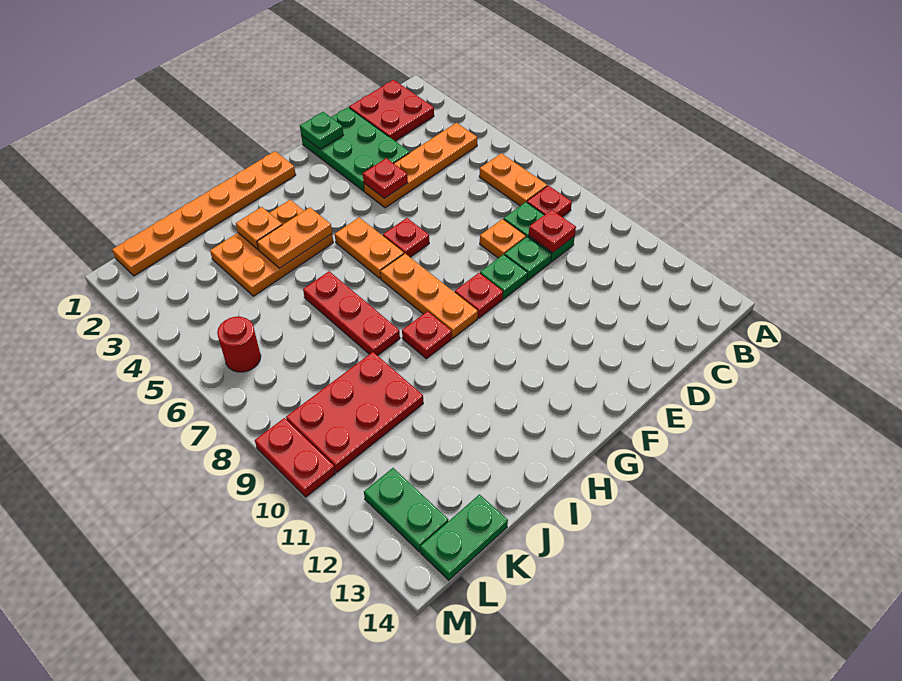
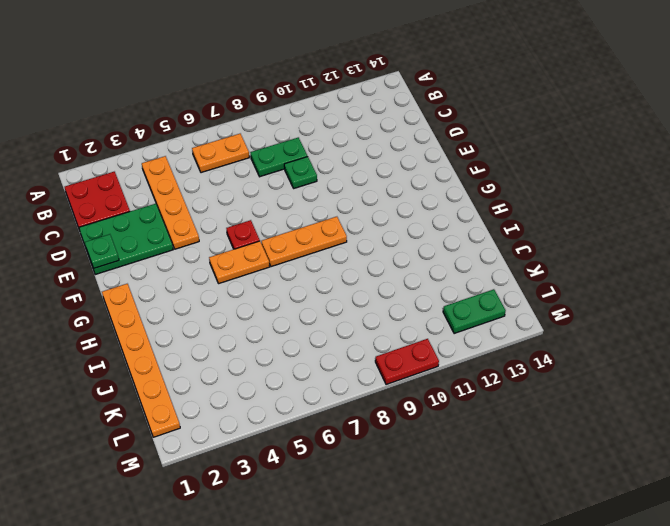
none -> red plate B8 level 1
none -> orange plate D8 level 1
none -> green plate E9 level 1

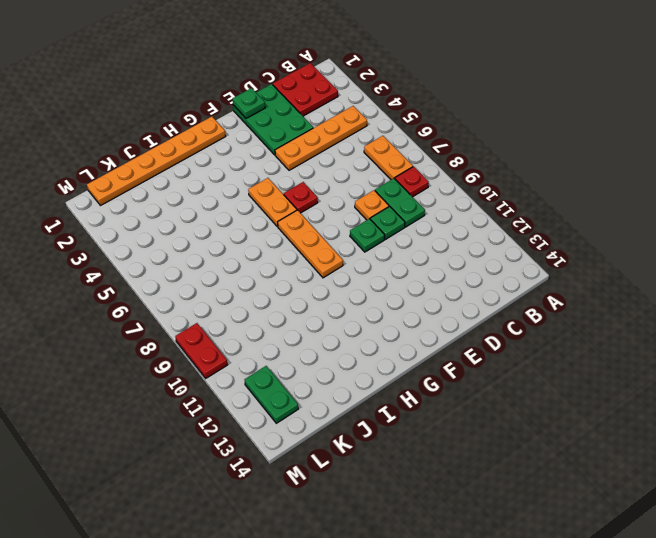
none -> red plate F9 level 1
none -> orange plate H3:J4 level 1
none -> red plate H9 level 1

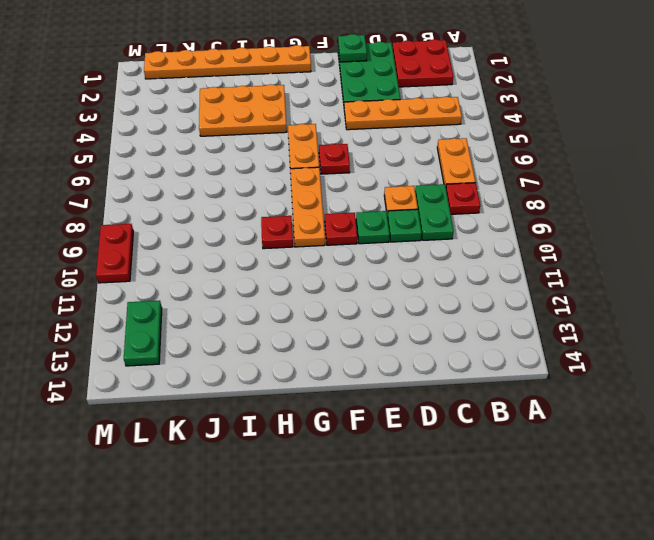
none -> red plate I6:I8 level 1
none -> red plate J9:L10 level 1
none -> green plate K14:L14 level 1

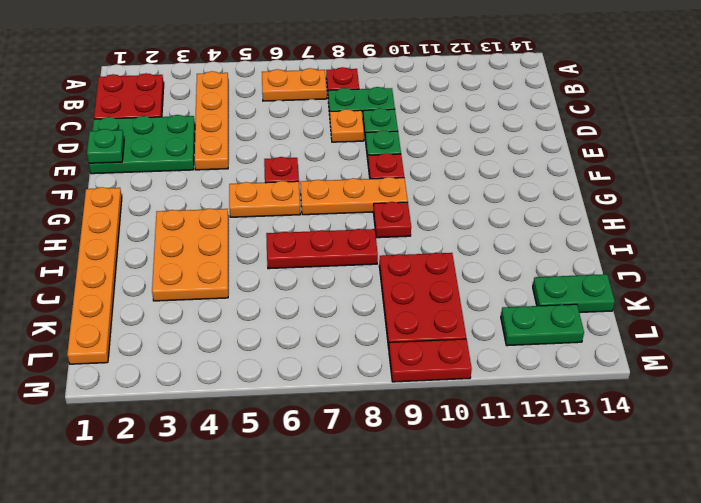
green plate K13:K14 level 1 -> green plate K14:L14 level 1
none -> red round brick L6 level 1
none -> red plate C9 level 2
none -> red plate E4 level 2

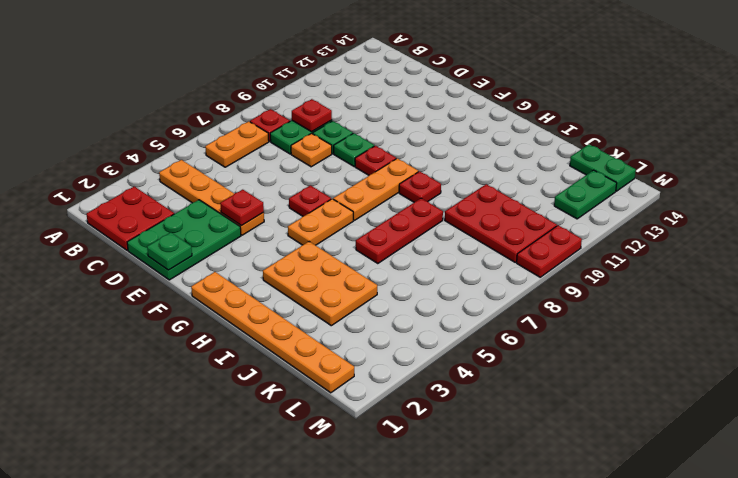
none -> red round brick L6 level 1
none -> orange plate H4:I4 level 2
none -> orange plate I3 level 2

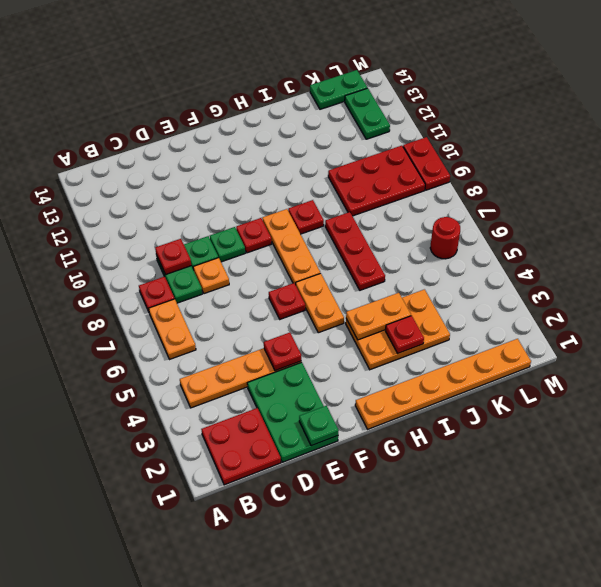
red plate I3 level 2 -> orange plate I3 level 2

